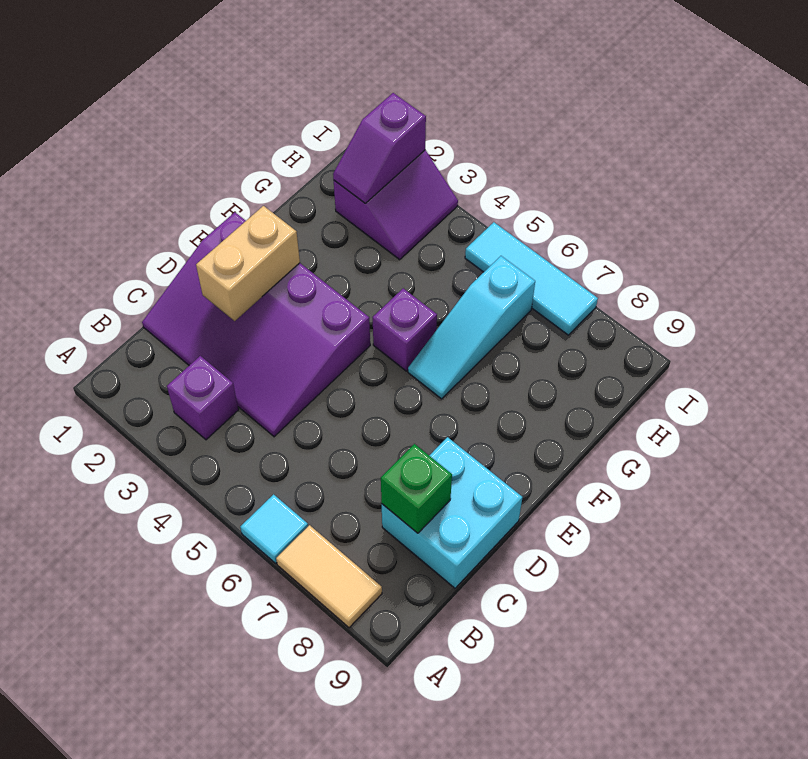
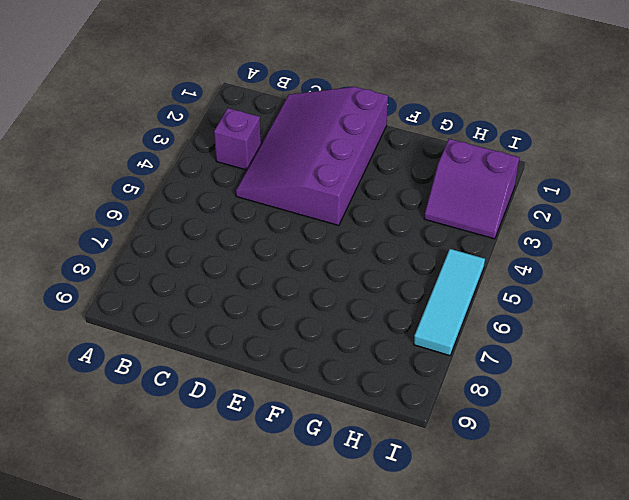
none -> cyan tile A6 level 1
none -> tan tile A7:A8 level 1
none -> cyan brick C8:D9 level 1

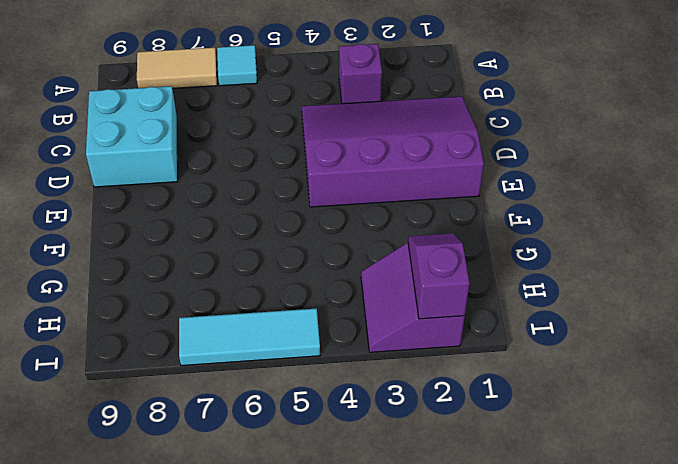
none -> purple brick F5 level 1
none -> cyan slope F6:H6 level 1 top H
none -> green brick C8 level 2

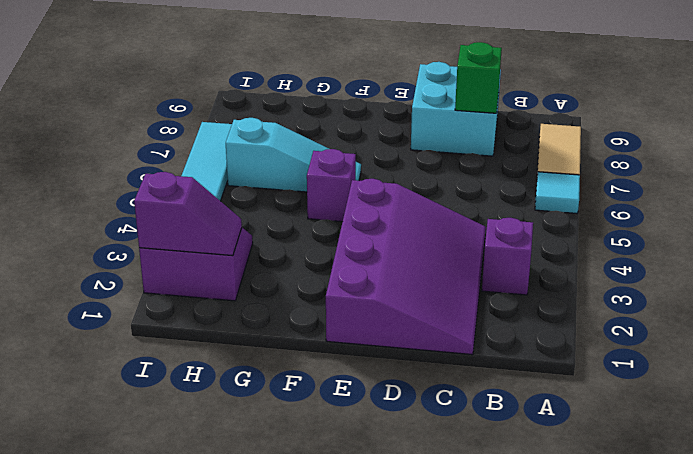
none -> tan brick D2:E2 level 2

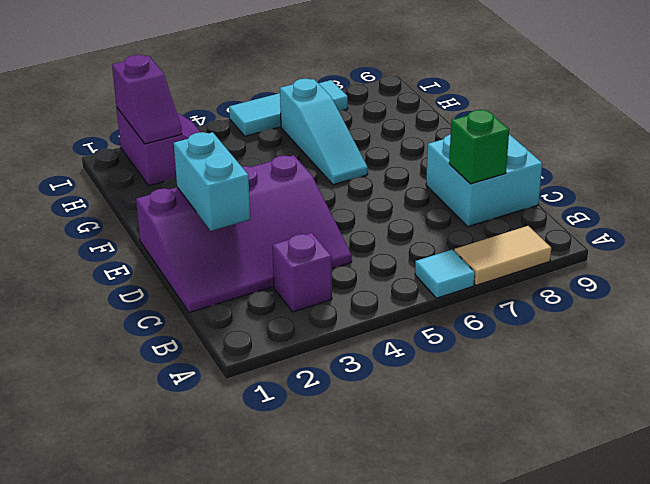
cyan brick D2:E2 level 2 -> tan brick D2:E2 level 2
none -> purple brick F5 level 1

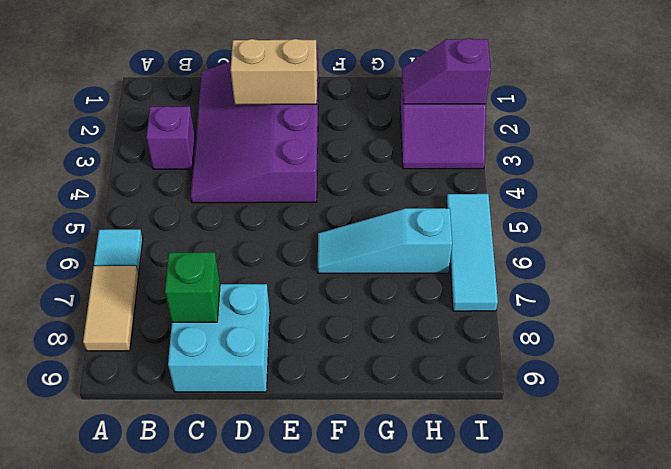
none -> purple brick F5 level 1

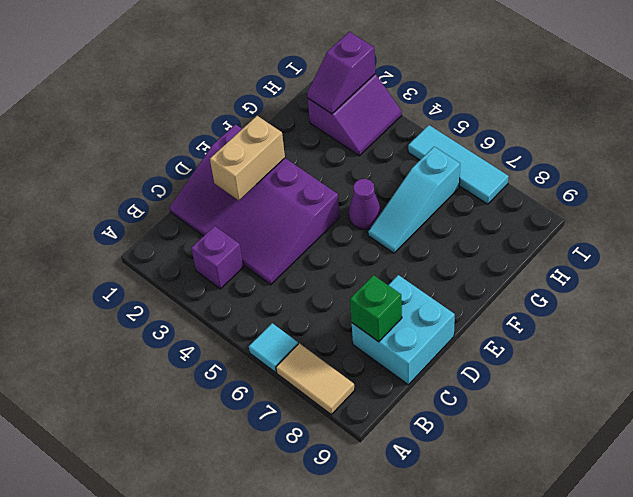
purple cone F5 level 1 -> purple brick F5 level 1

